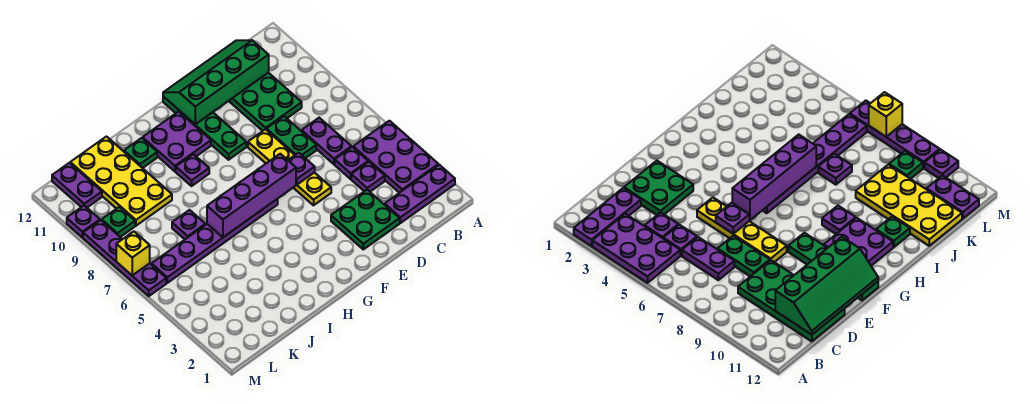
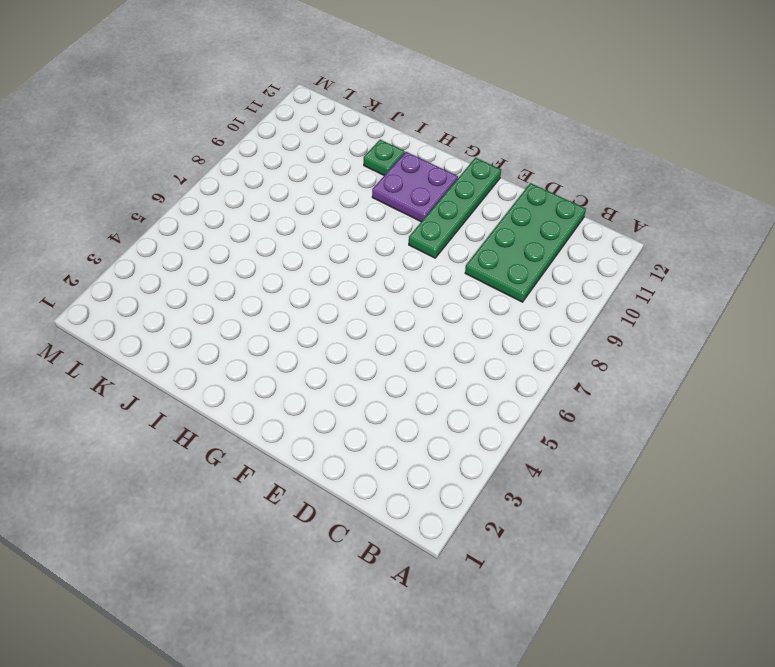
none -> purple plate A2:C2 level 1
none -> purple plate A3:B5 level 1
none -> purple plate C4 level 1

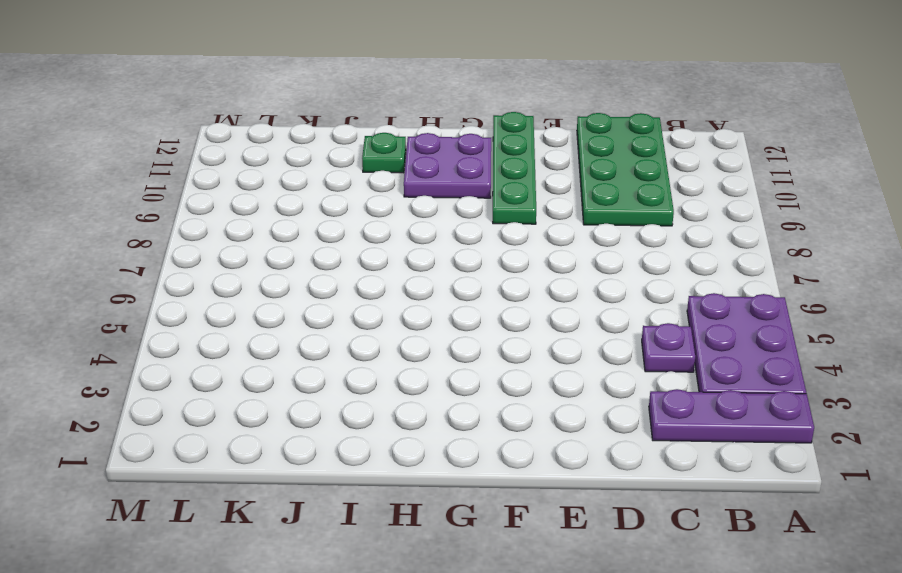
none -> purple plate C5 level 1
none -> purple plate C6:C7 level 1
none -> green plate D2:E3 level 1

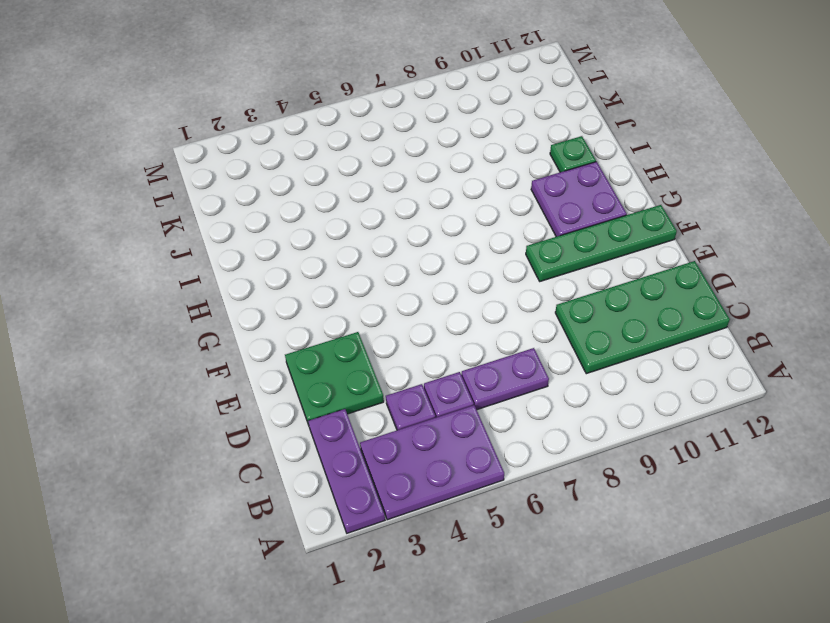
none -> green plate D7:D8 level 1
none -> yellow plate E5:E8 level 1
none -> purple plate G6:L6 level 1

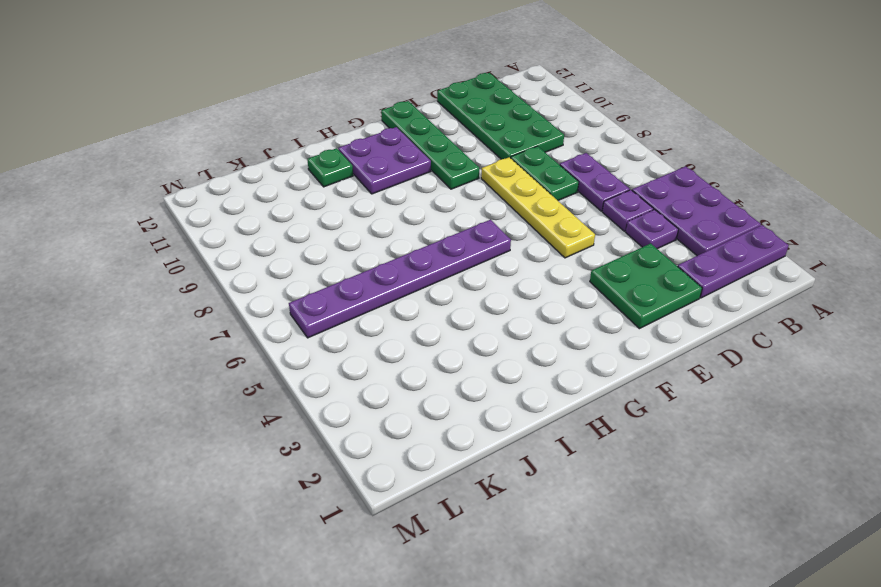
none -> purple plate H9 level 1
none -> purple plate J7 level 1
none -> yellow plate J9:K12 level 1

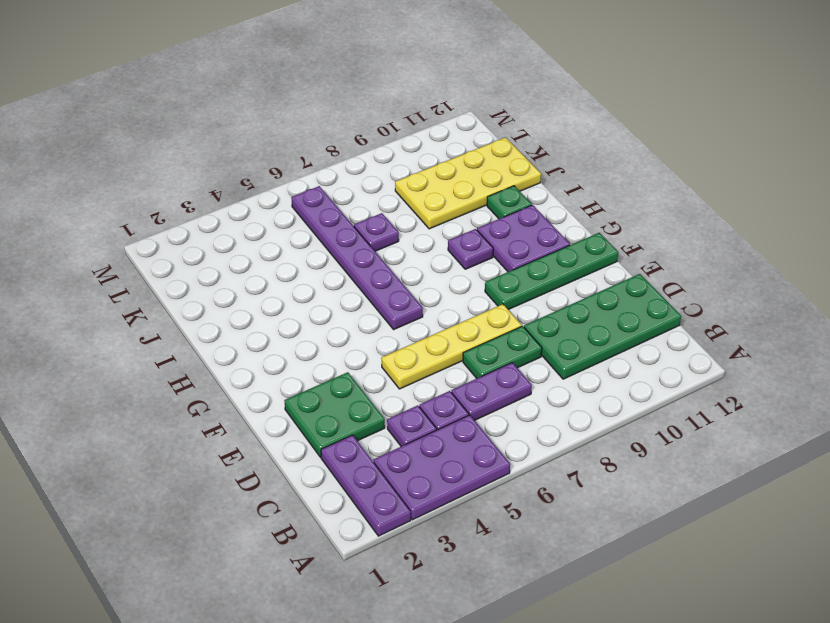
none -> green plate L9 level 1
none -> purple plate L11:L12 level 1
none -> purple plate M6:M9 level 1

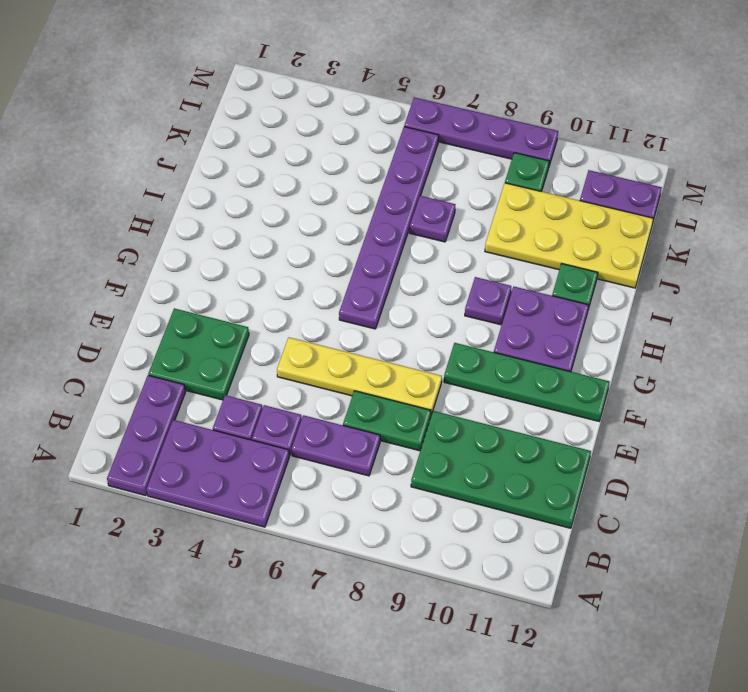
none -> purple plate M10 level 1
none -> green slope C11:F12 level 2 top 11
none -> purple plate E6 level 2

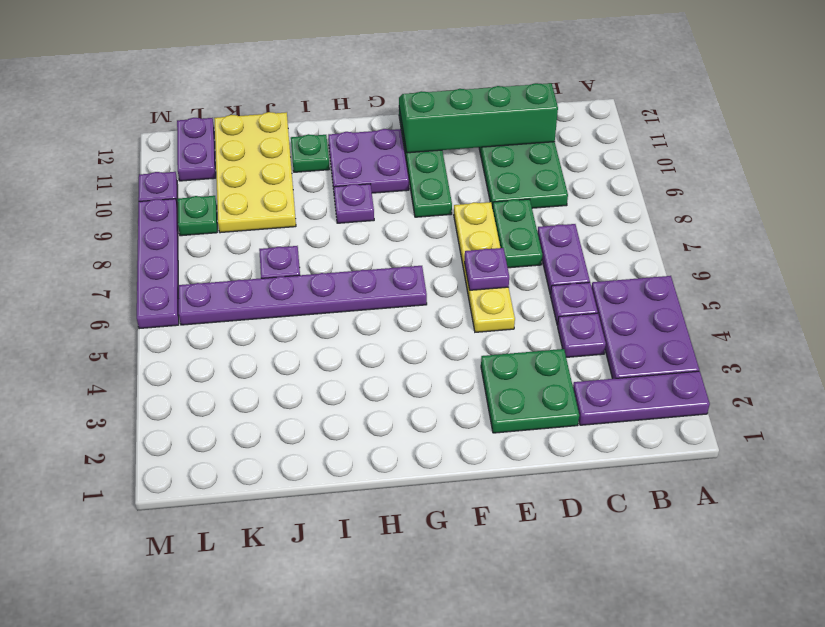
none -> purple brick F6:I6 level 2
none -> yellow brick M7 level 2

